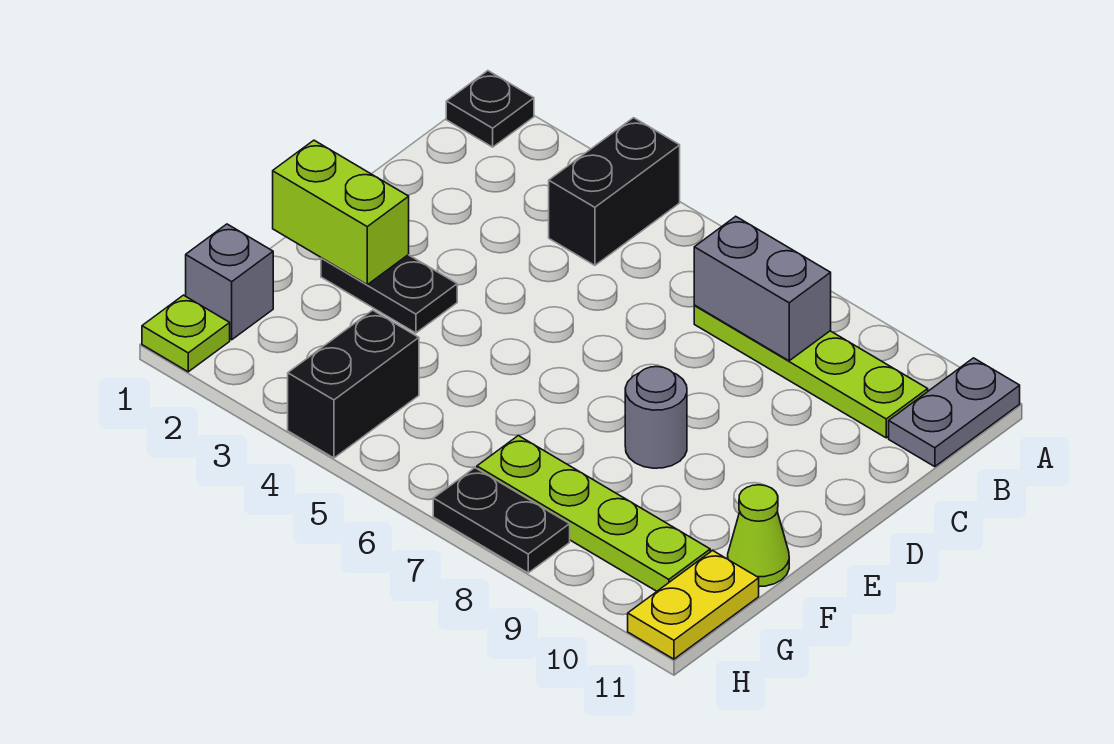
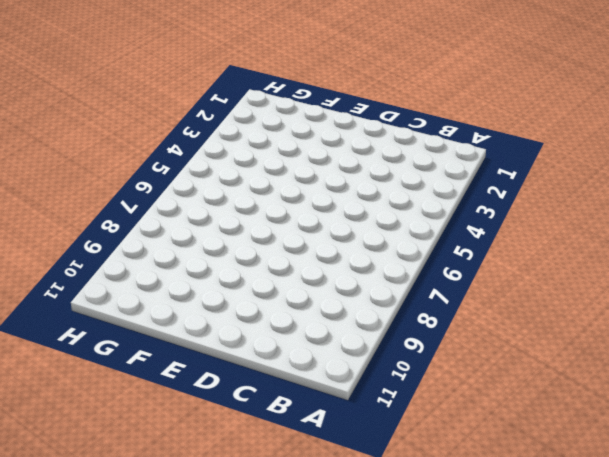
none -> black plate A1 level 1
none -> black brick A4:B4 level 1
none -> grey plate A11:B11 level 1

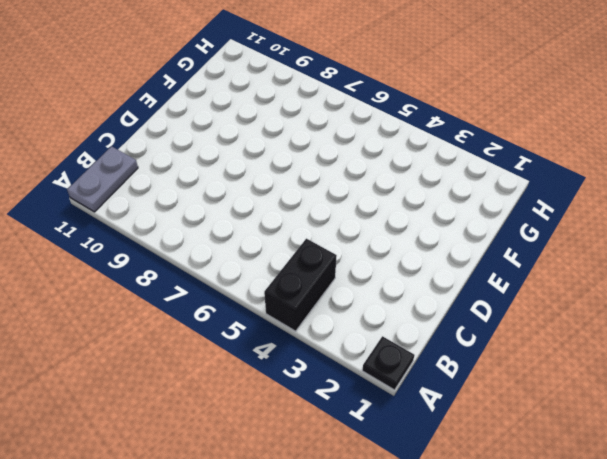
none -> lime plate B7:B10 level 1
none -> black plate E2:E3 level 1
none -> grey round brick E8 level 1

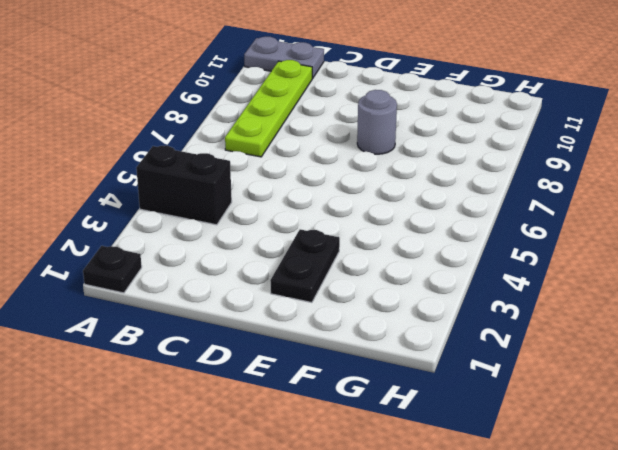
none -> lime cone F11 level 1
none -> grey brick G1 level 1
none -> black brick G4:H4 level 1

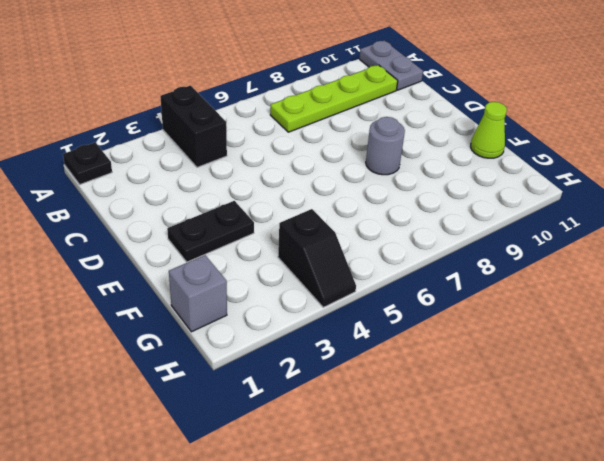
black slope G4:H4 level 1 top G -> black brick G4:H4 level 1
none -> lime plate G7:G10 level 1
none -> yellow plate G11:H11 level 1
none -> lime plate H1 level 1

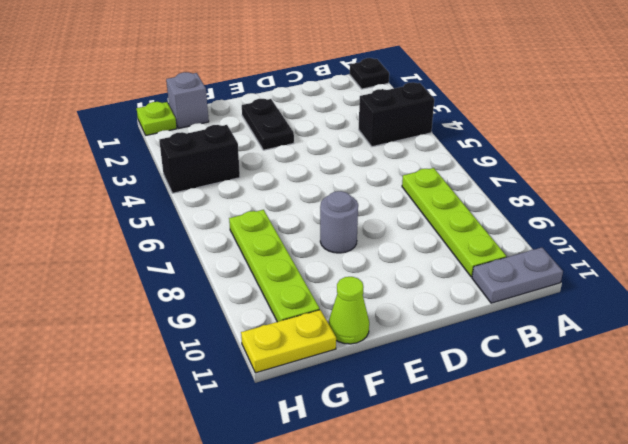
none -> black plate H7:H8 level 1
none -> grey brick B7:B8 level 2
none -> lime brick E1:E2 level 2

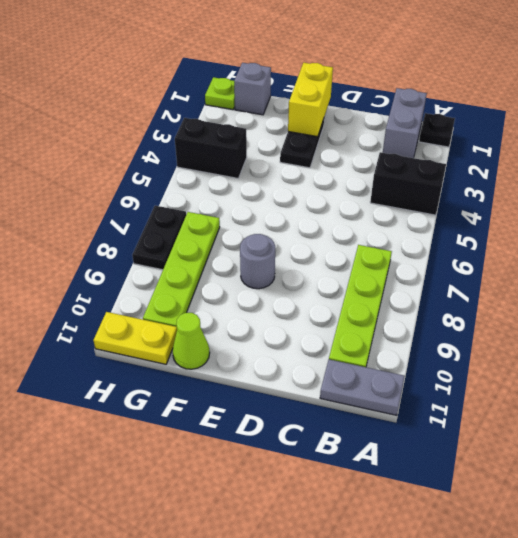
grey brick B1:B2 level 1 -> grey brick B7:B8 level 2
yellow brick E1:E2 level 2 -> lime brick E1:E2 level 2

